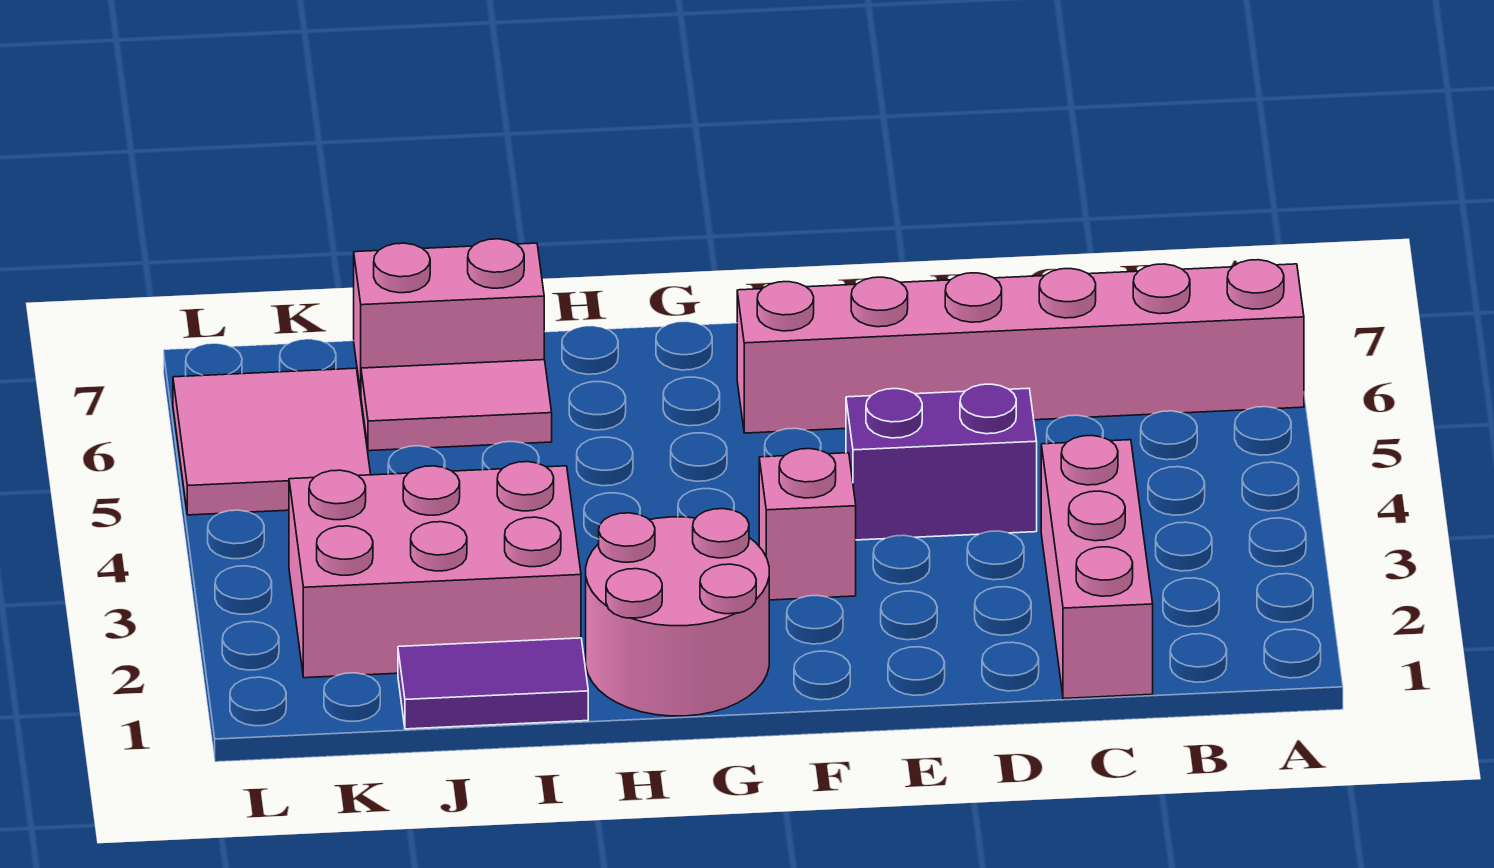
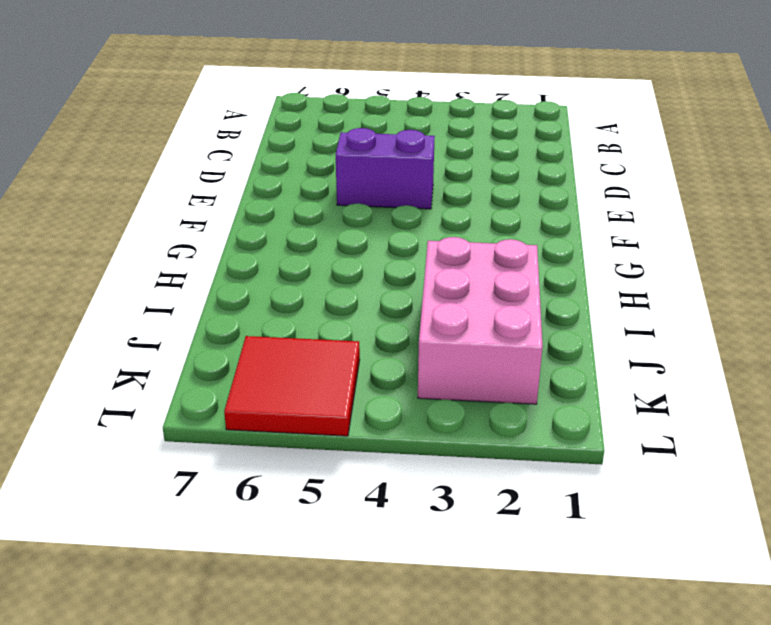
purple brick E4:E5 level 1 -> purple brick D4:E4 level 1
red tile K5:L6 level 1 -> pink tile K5:L6 level 1
none -> pink brick A6:F6 level 1
none -> pink brick C1:C3 level 1

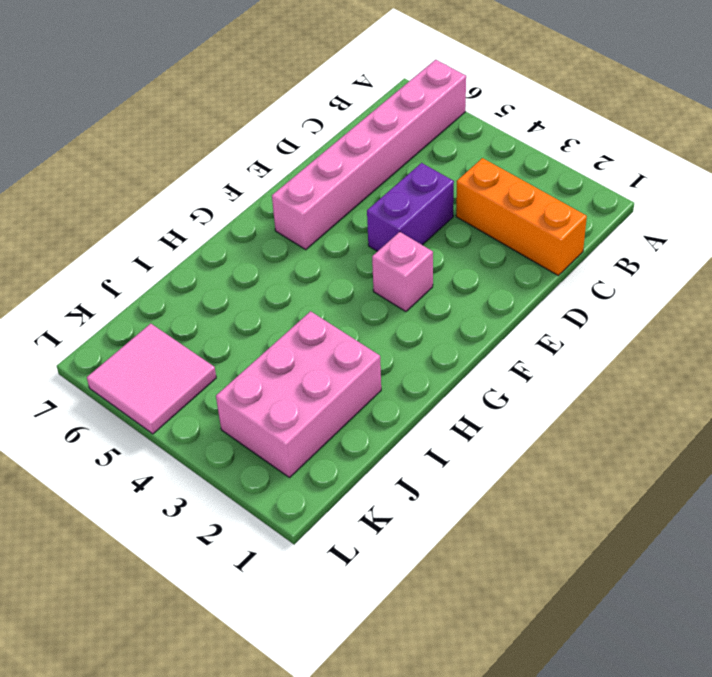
orange brick C1:C3 level 1 -> pink brick C1:C3 level 1
none -> pink round brick G1:H2 level 1
none -> purple tile I1:J1 level 1

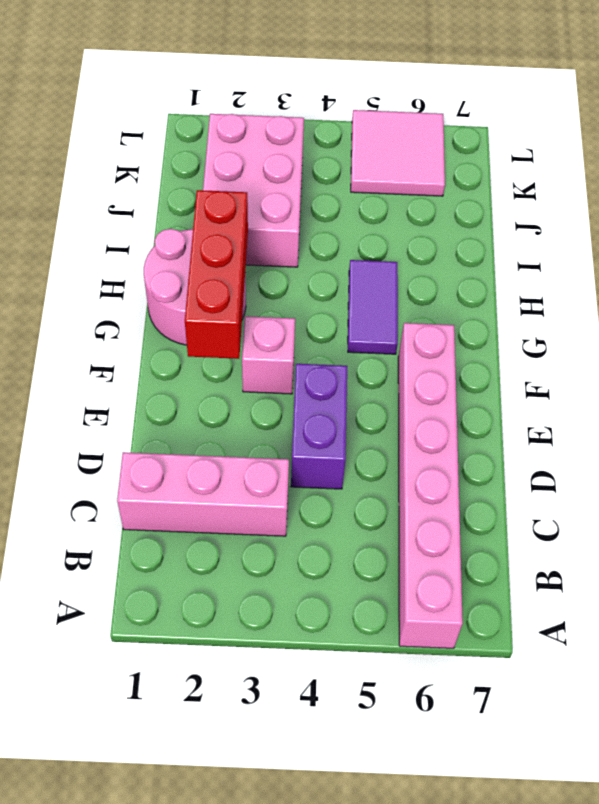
red brick F2:H2 level 2 -> none
purple tile G5:H5 level 1 -> purple tile I1:J1 level 1
none -> pink tile I6:J6 level 1
none -> pink brick I7:J7 level 1

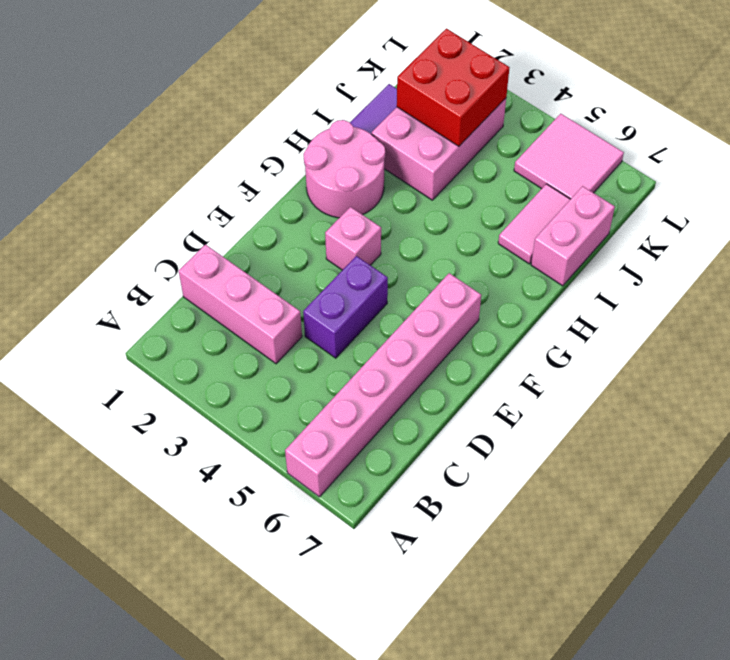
red brick J2:K3 level 2 -> none

